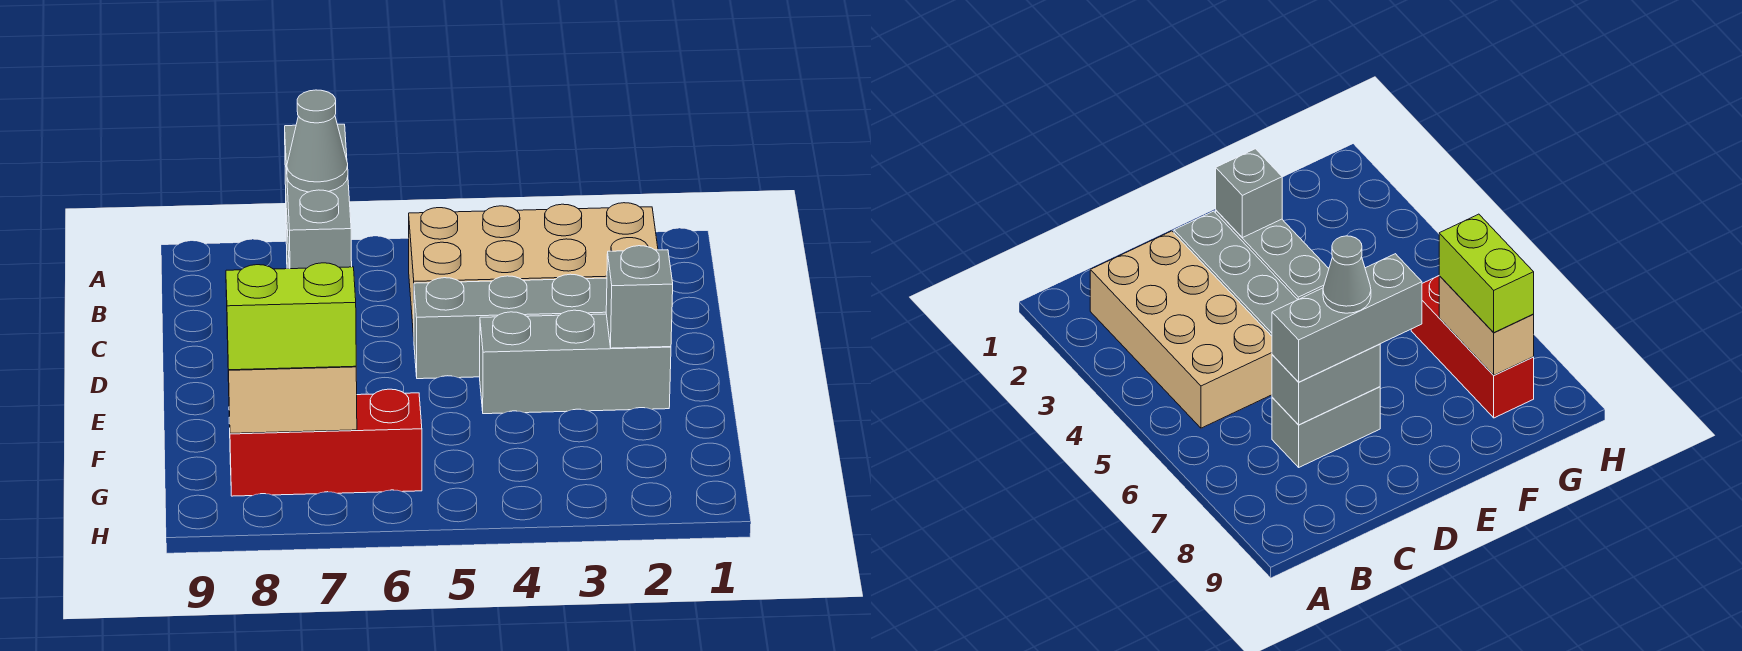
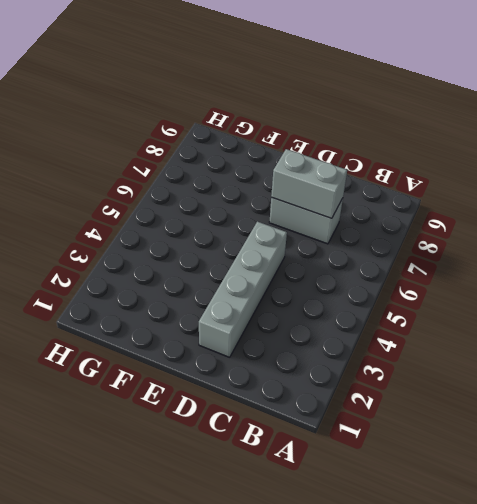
none -> tan brick B2:C5 level 1
none -> grey brick E2:E4 level 1

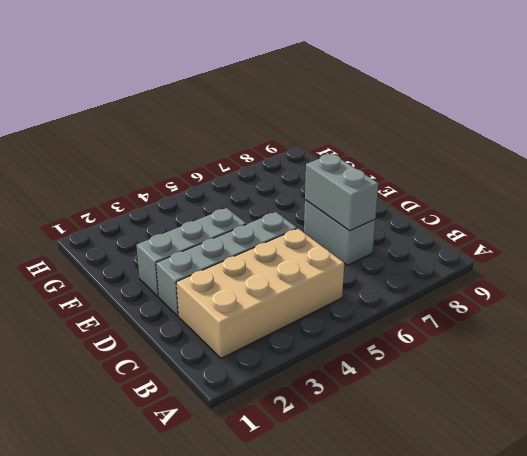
none -> red brick G6:G8 level 1
none -> grey brick E2 level 2

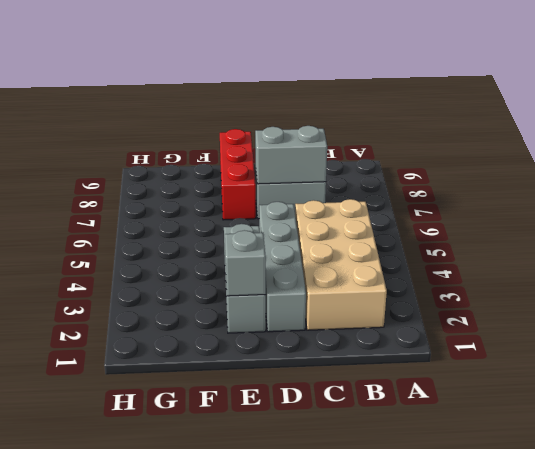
red brick E7:E9 level 1 -> red brick G6:G8 level 1
none -> tan brick G7:G8 level 2
none -> grey brick C7:E7 level 3

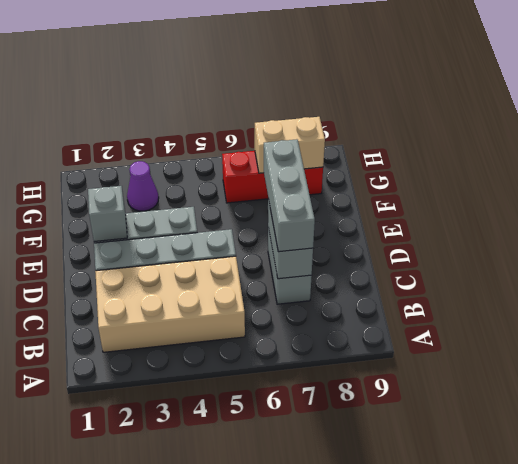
purple cone G3 level 1 -> none
none -> lime brick G7:G8 level 3
none -> grey cone D7 level 4

